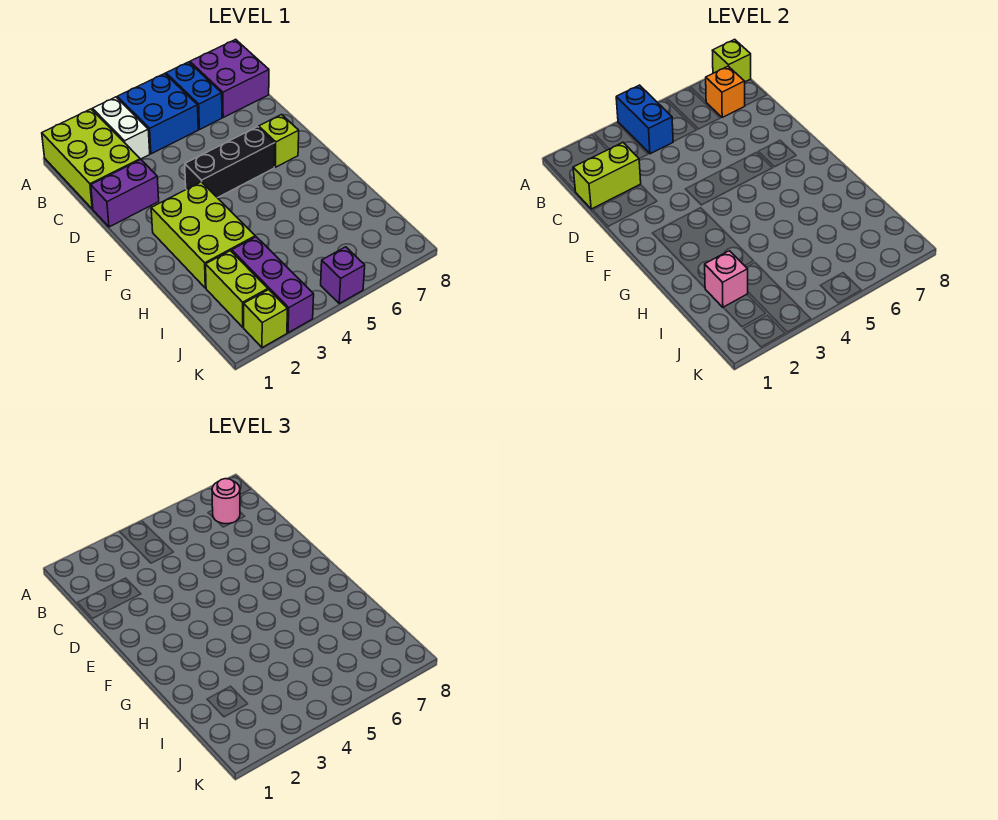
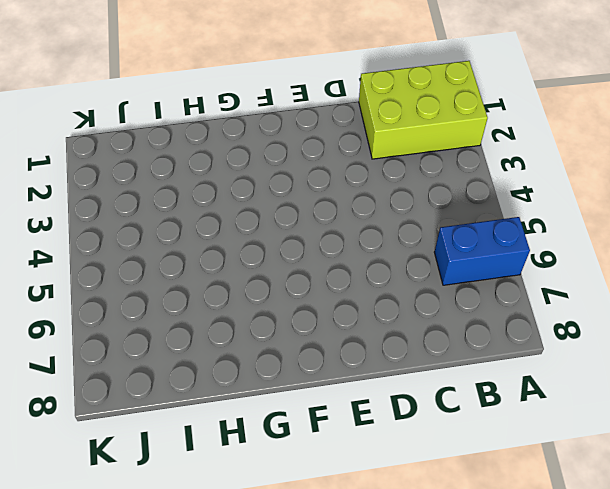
none -> white brick A3:B3 level 1
none -> blue brick A4:B5 level 1
none -> purple brick A7:B8 level 1

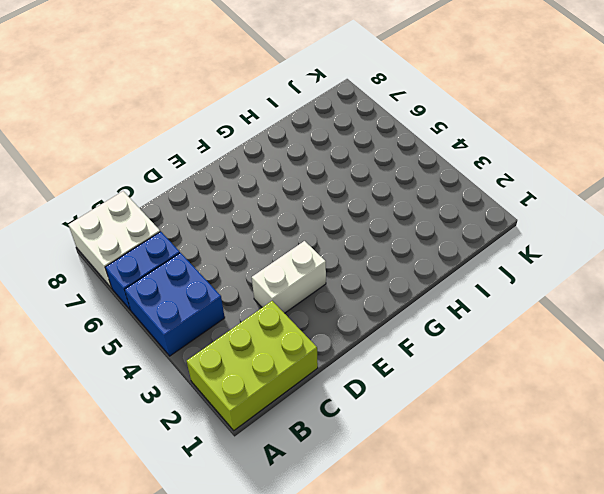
white brick A7:B8 level 1 -> purple brick A7:B8 level 1
white brick D3:E3 level 1 -> white brick A3:B3 level 1
none -> purple brick D1:D2 level 1
none -> black brick E4:E6 level 1
none -> lime brick E7 level 1

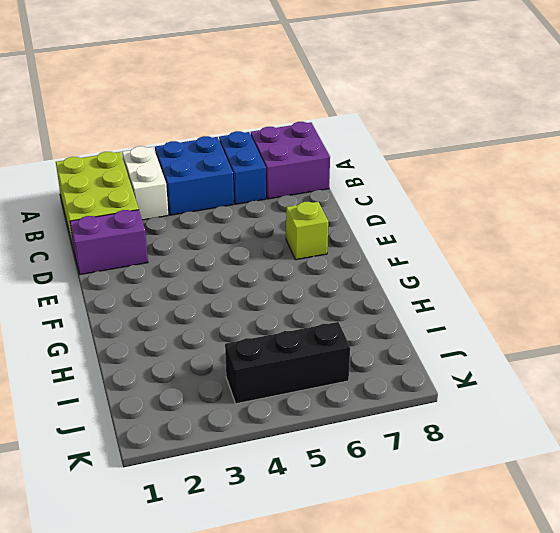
black brick J4:J6 level 1 -> black brick E4:E6 level 1
none -> lime brick F2:H3 level 1
none -> lime brick I2:J2 level 1
none -> purple brick I3:K3 level 1

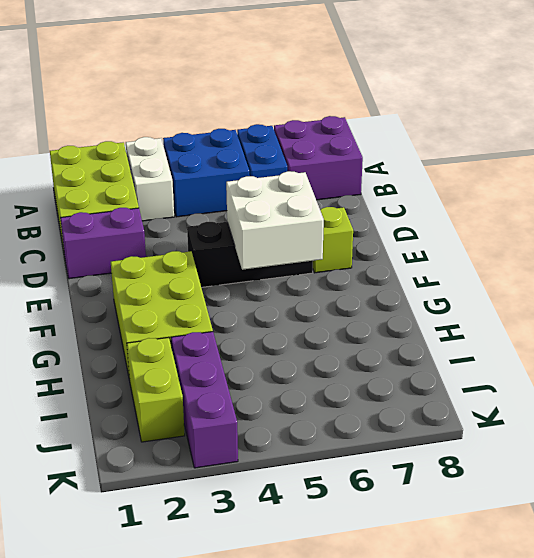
white brick E5:F6 level 2 -> none
none -> lime brick K2 level 1
none -> purple brick K5 level 1
none -> blue brick A4:B4 level 2

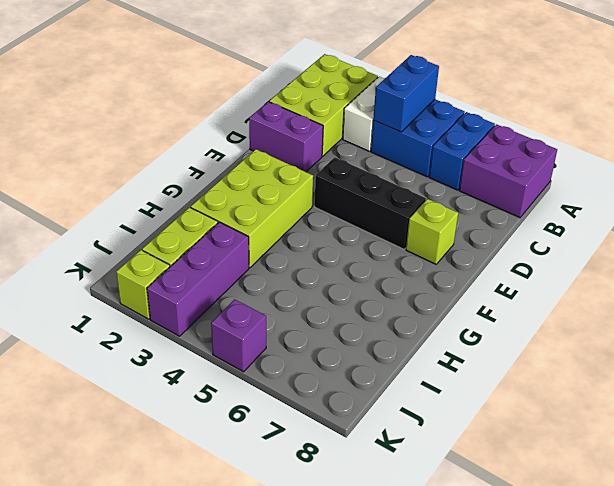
none -> lime brick A8 level 2
none -> orange brick B7 level 2
none -> lime brick C1:C2 level 2

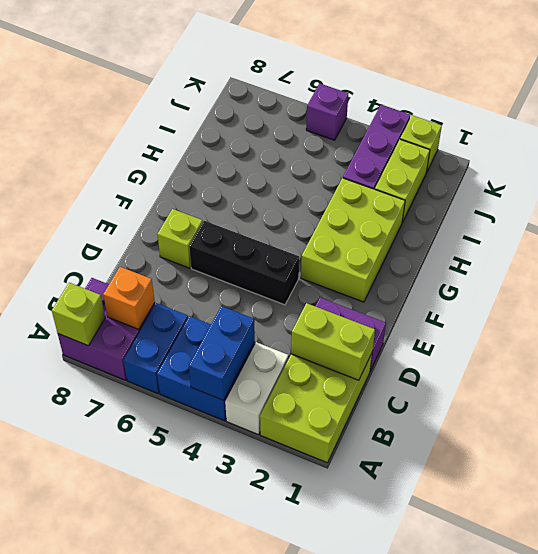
none -> pink brick I2 level 2
none -> pink round brick B7 level 3

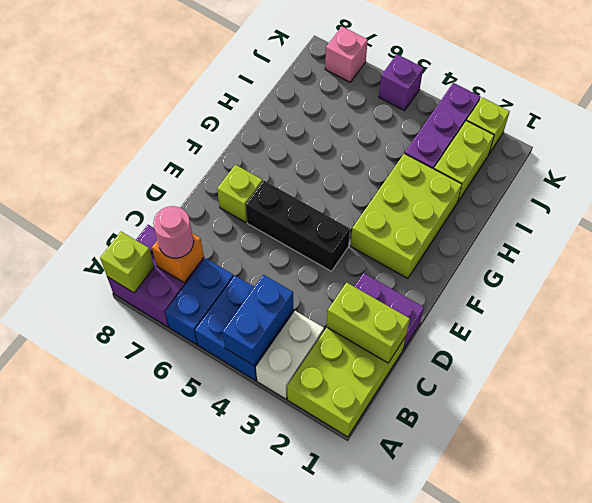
pink brick K7 level 1 -> pink brick I2 level 2

